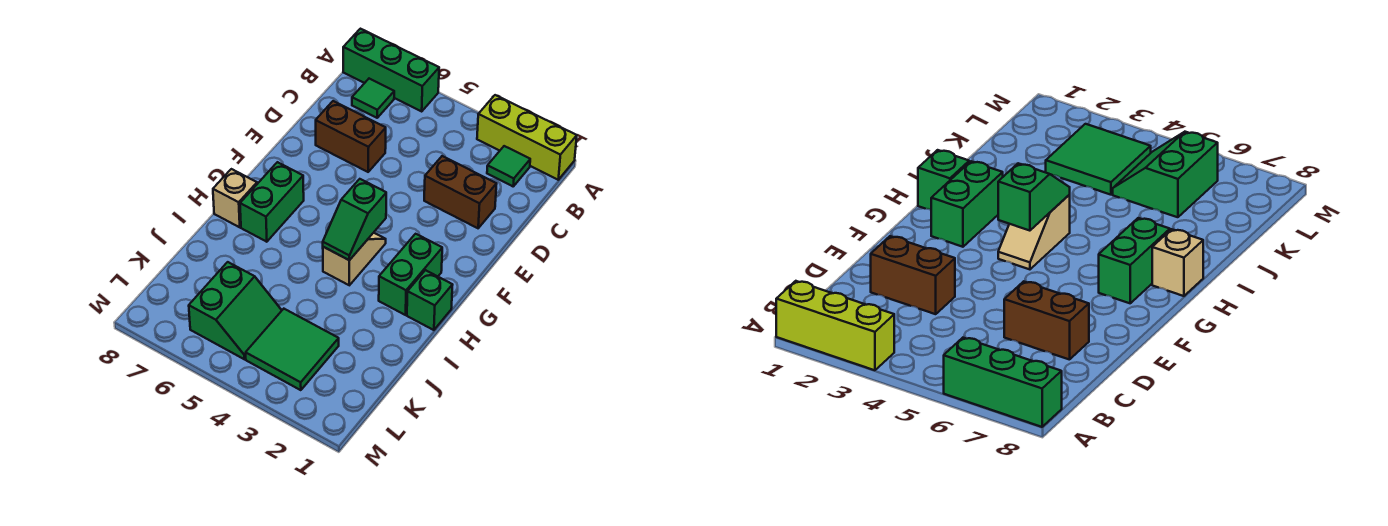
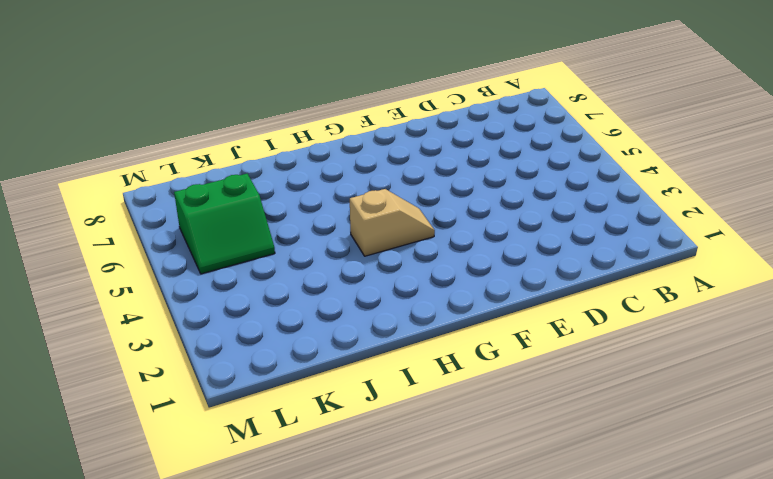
none -> lime brick A1:A3 level 1
none -> green brick A6:A8 level 1
none -> green tile B2 level 1

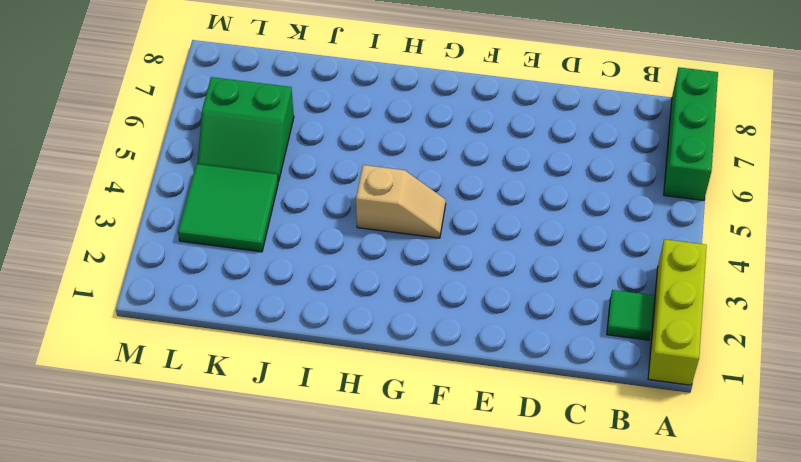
none -> green tile B7 level 1
none -> brown brick D2:D3 level 1
none -> brown brick D6:D7 level 1

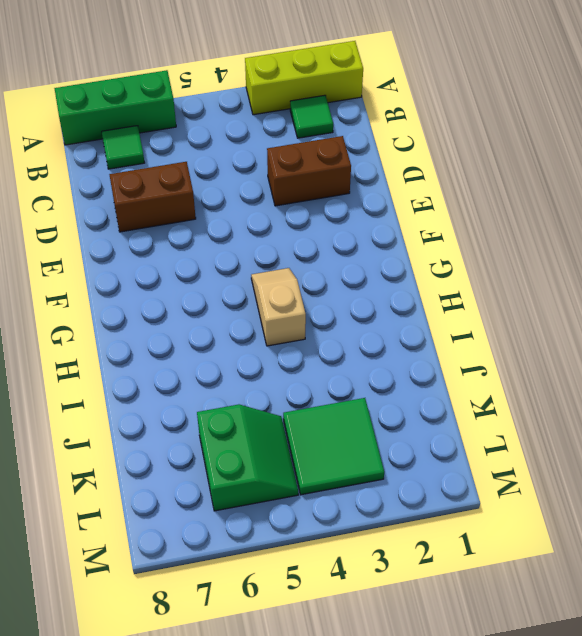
none -> green brick G2:H2 level 1
none -> green brick G7:H7 level 1
none -> green brick H1 level 1

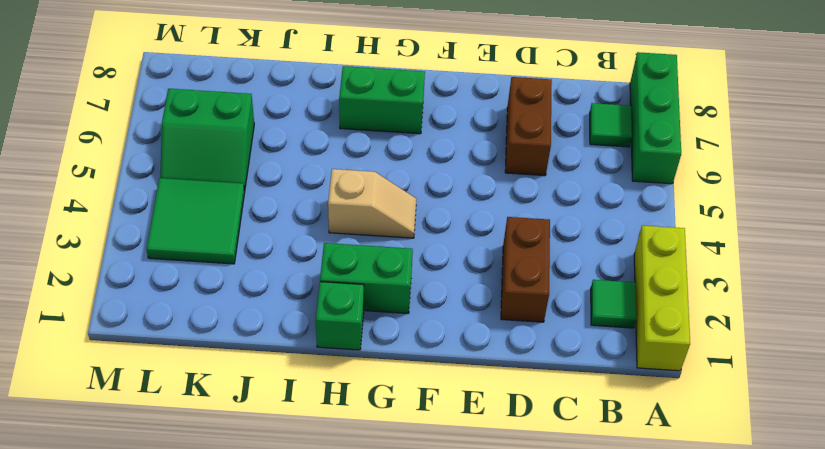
none -> tan brick H8 level 1
none -> green slope G4:H4 level 2 top G

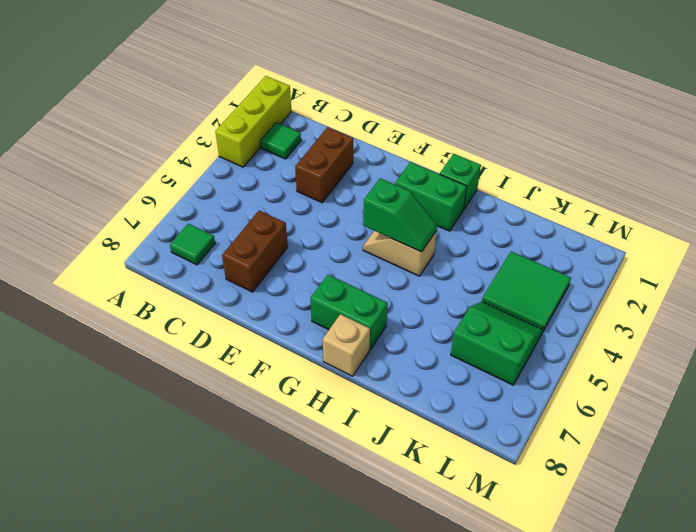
none -> green brick A6:A8 level 1

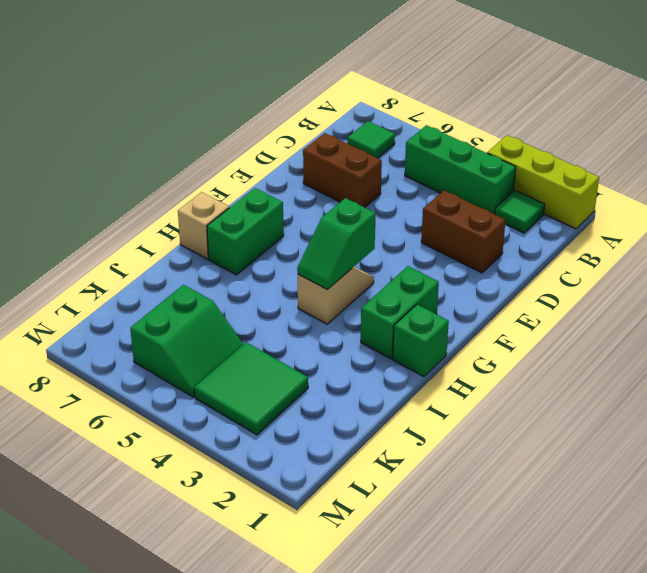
green brick B3:B5 level 1 -> green brick A6:A8 level 1

